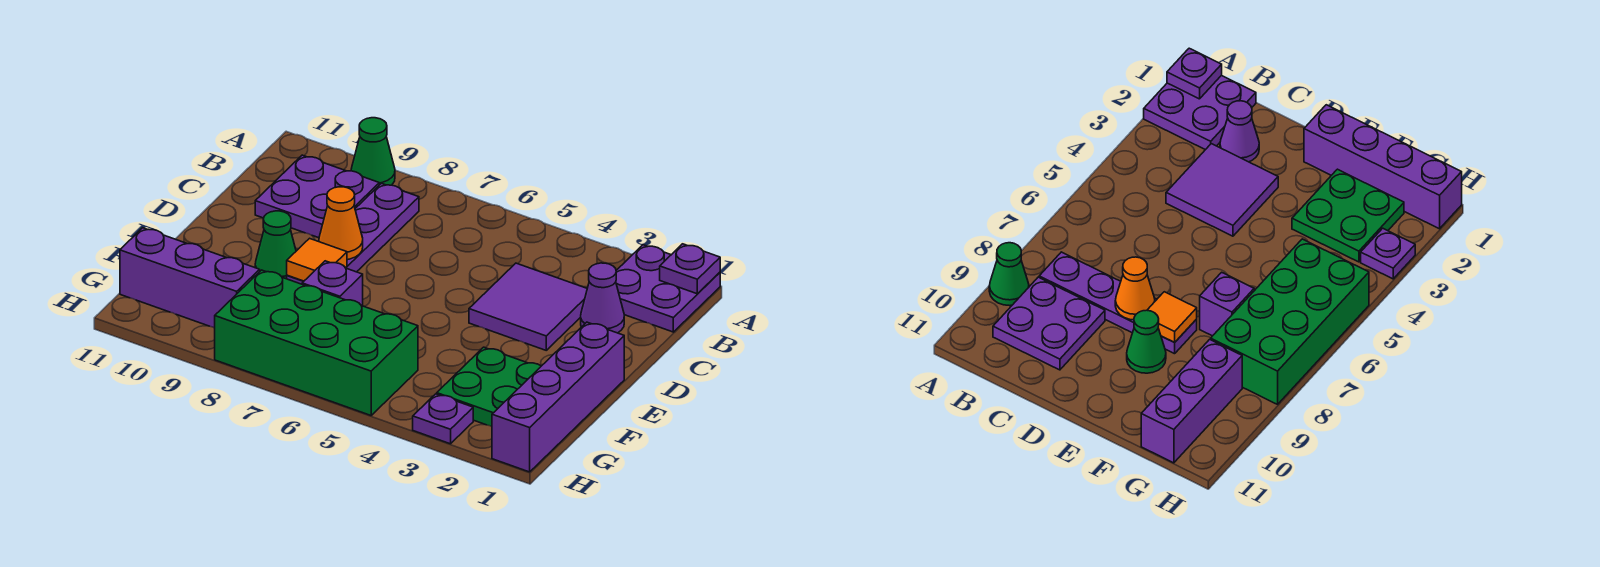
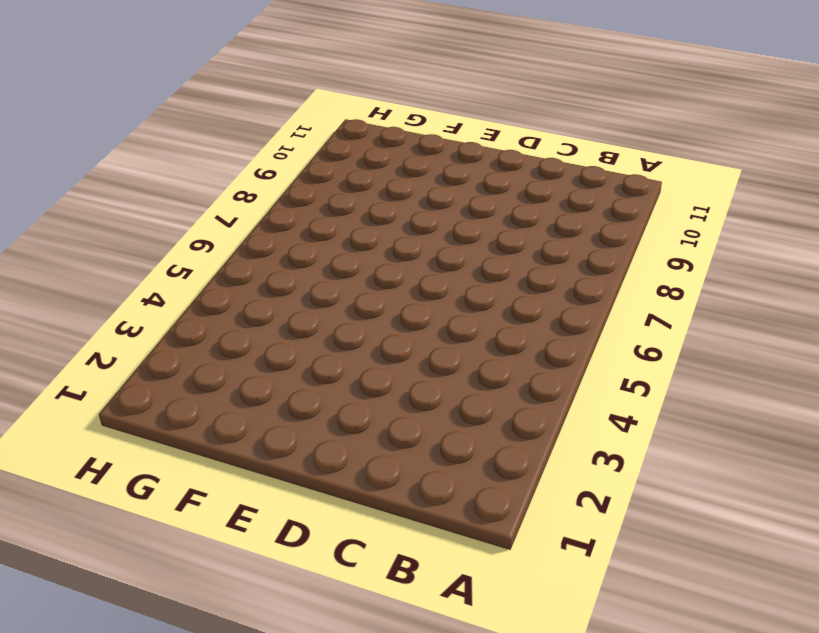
none -> purple plate A1:B2 level 1
none -> green cone A9 level 1
none -> purple plate B8:E8 level 1

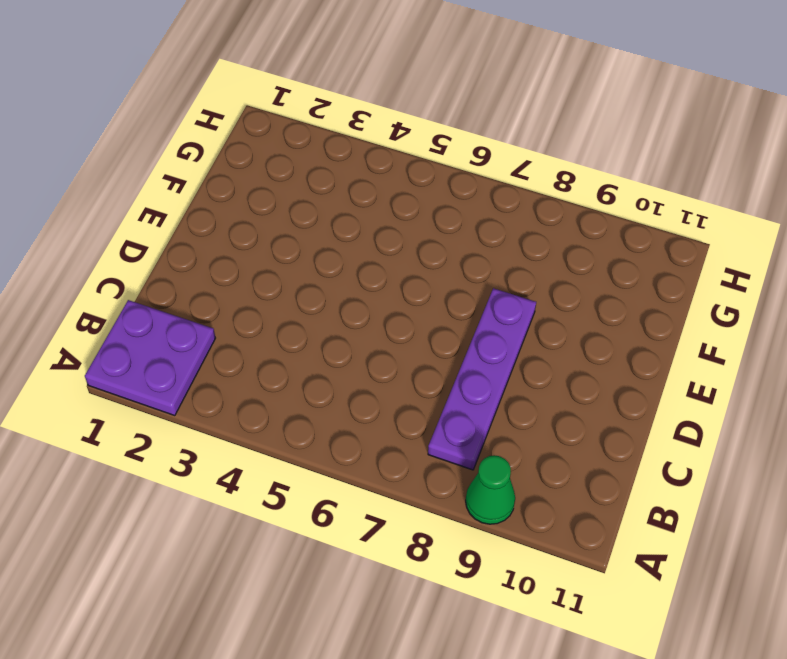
none -> purple plate B9:C10 level 1
none -> purple cone C2 level 1
none -> purple tile C3:D4 level 1

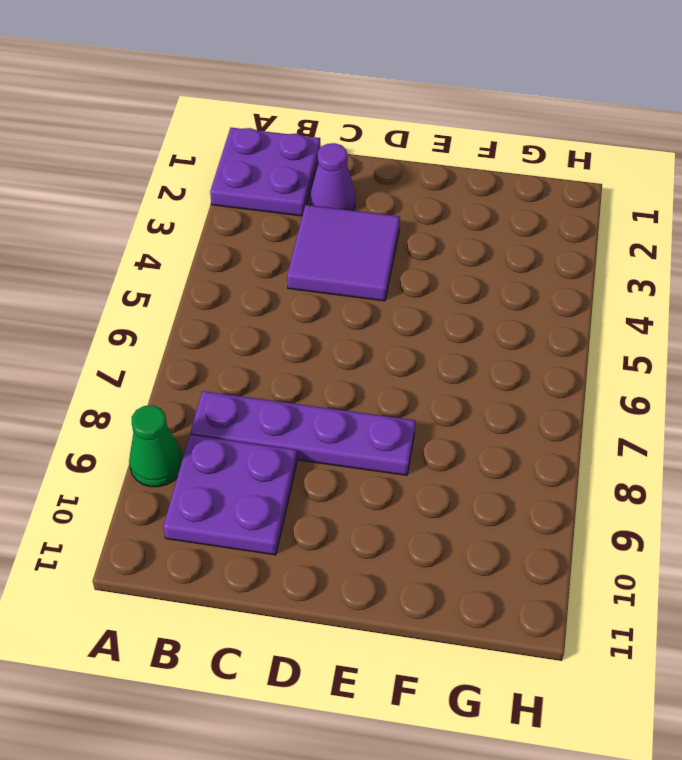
none -> purple brick E1:H1 level 1
none -> green cone E9 level 1
none -> green plate F2:G3 level 1

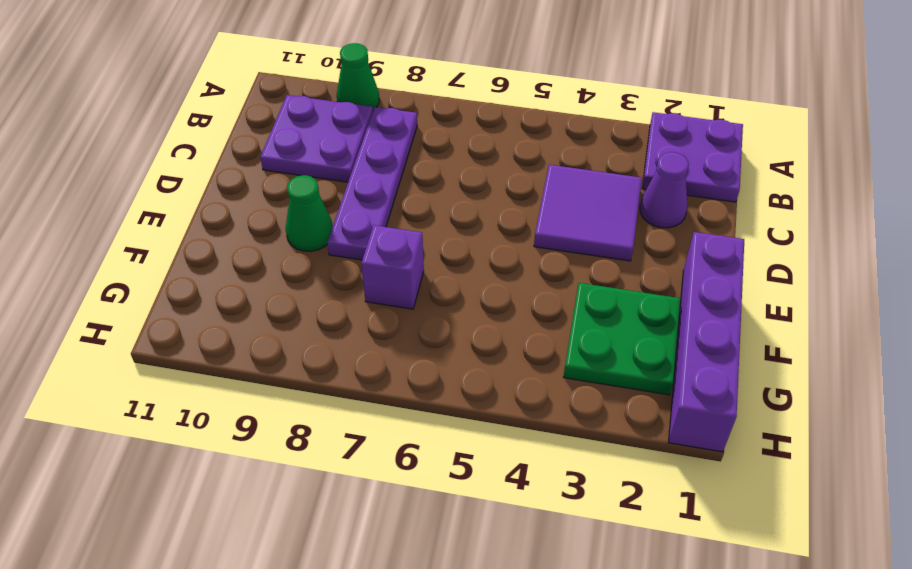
none -> green brick G5:H8 level 1
none -> purple brick G9:G11 level 1
none -> purple plate H3 level 1

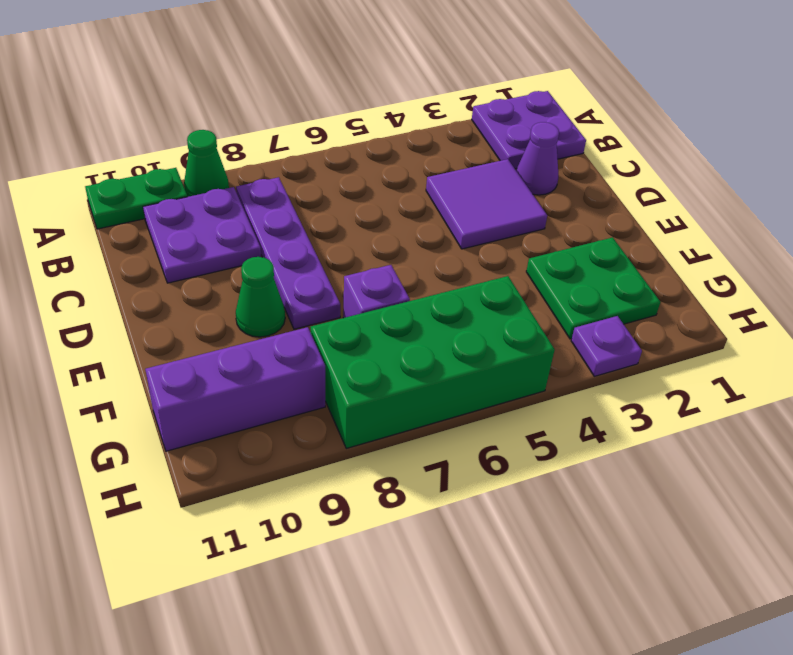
green plate A10:A11 level 1 -> none
none -> purple brick E1:H1 level 1
none -> purple plate A1 level 2
none -> orange cone D8 level 2

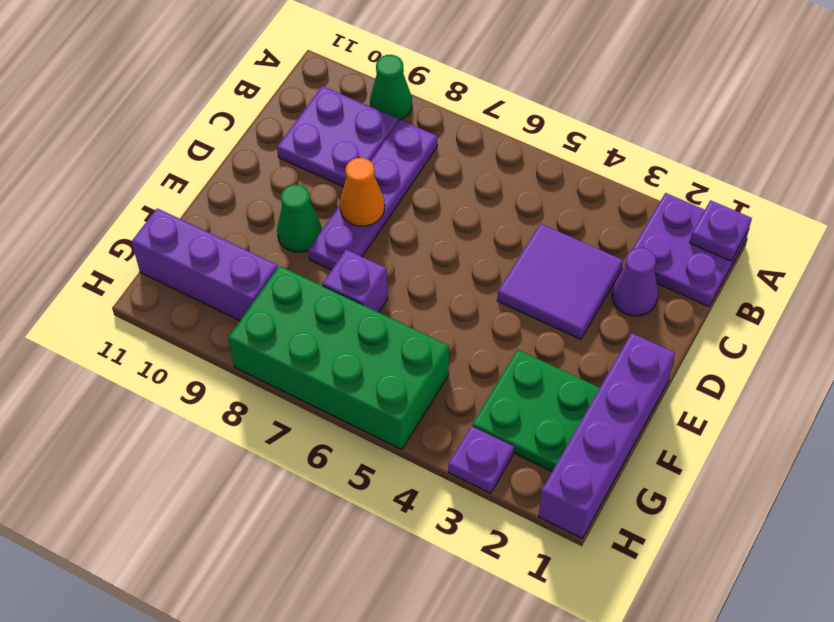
none -> orange tile E8 level 2

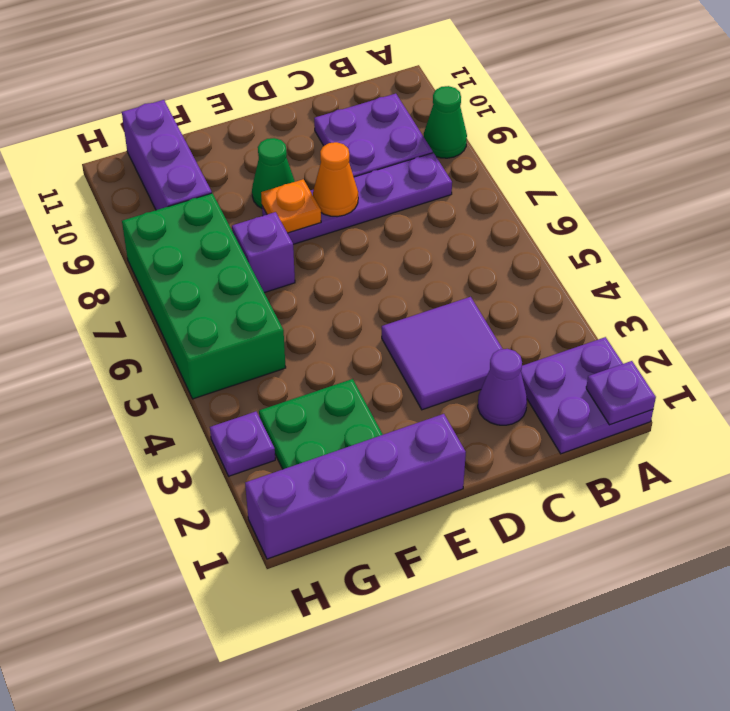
orange plate E8 level 2 -> orange tile E8 level 2

